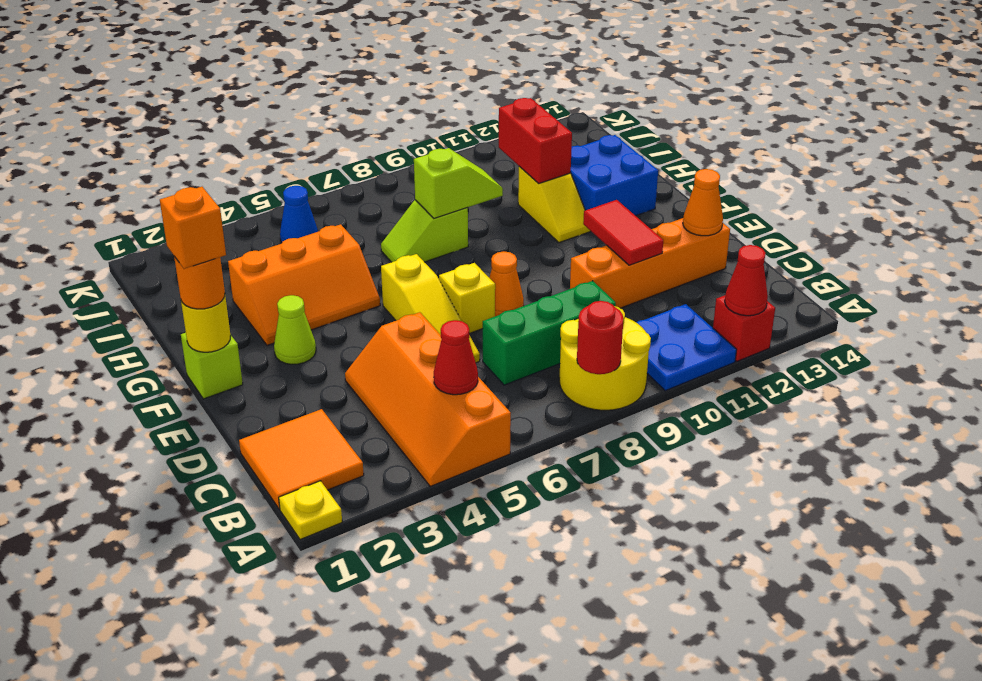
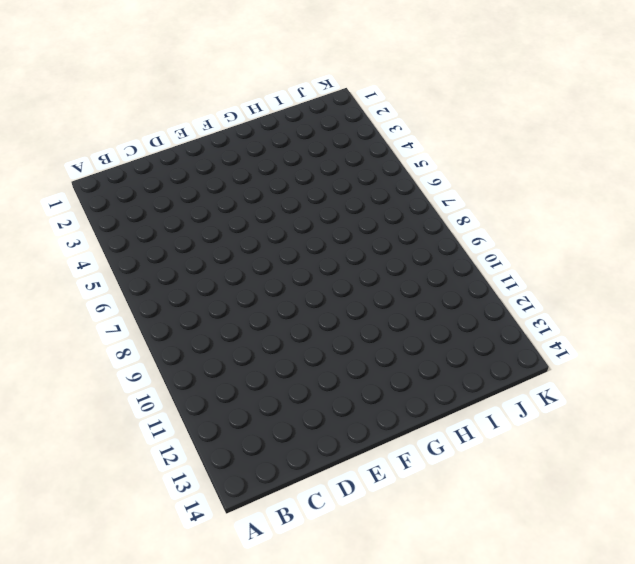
none -> yellow plate A1 level 1
none -> orange slope A4:D5 level 1 top 5
none -> yellow round brick A8:B9 level 1

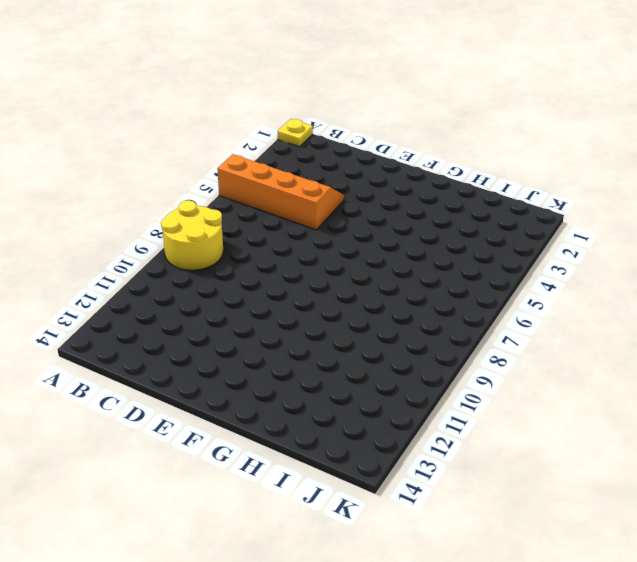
none -> blue plate A10:B11 level 1
none -> red brick A12 level 1
none -> orange tile B1:C2 level 1

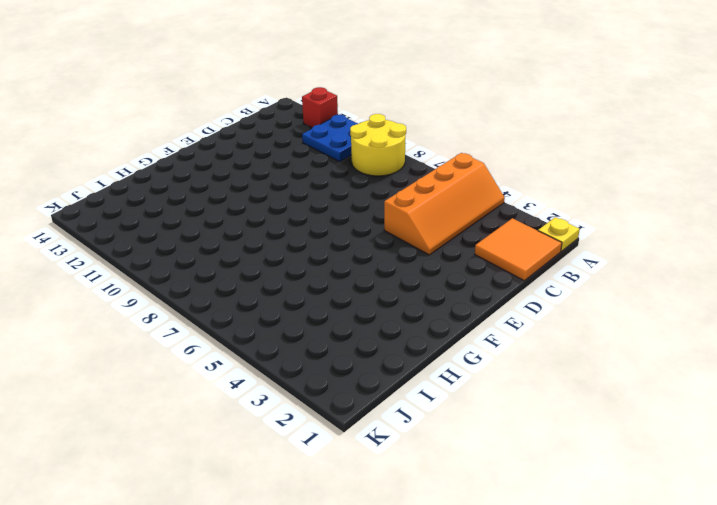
none -> green brick C7:C9 level 1
none -> yellow slope D6:F6 level 1 top F
none -> orange brick D10:D13 level 1

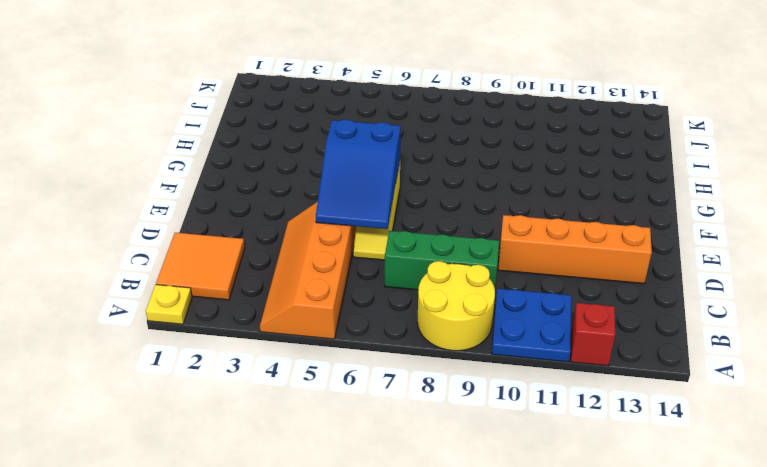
blue slope D5:F6 level 2 top F -> none
none -> yellow brick E7 level 1
none -> orange cone E8 level 1
none -> lime brick F1 level 1

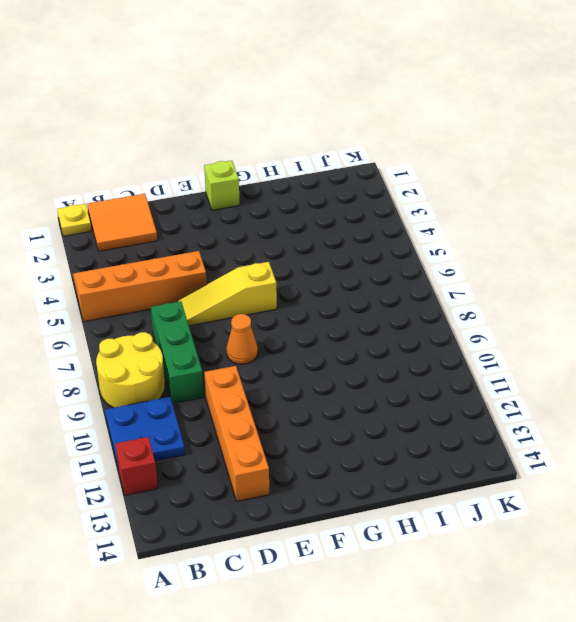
none -> yellow brick E7 level 1
none -> lime cone F3 level 1
none -> orange slope G3:H5 level 1 top H

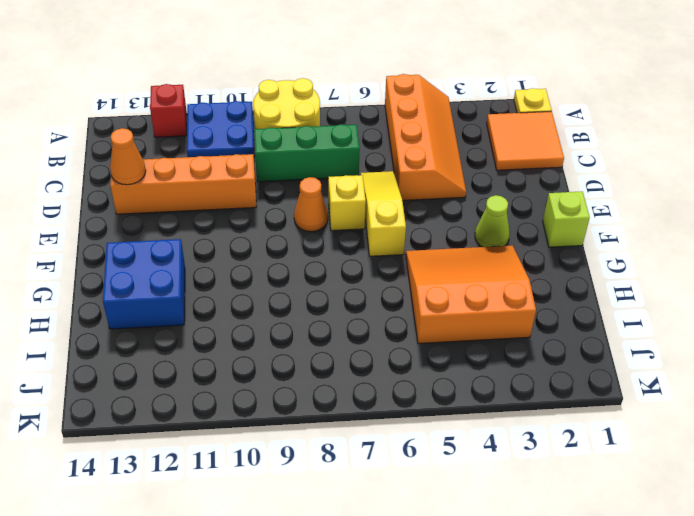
orange slope G3:I5 level 1 top I -> orange slope G3:H5 level 1 top H
none -> yellow slope G11:H11 level 1 top H
none -> lime slope H7:H8 level 1 top 8
none -> blue cone J5 level 1

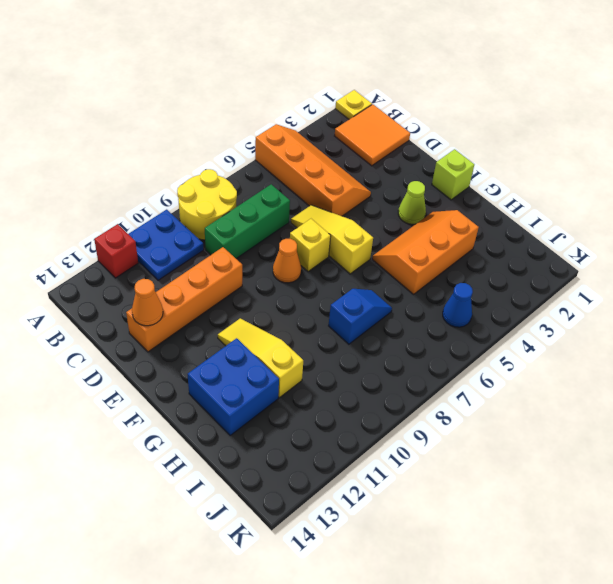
yellow slope F11:H11 level 1 top H -> yellow slope G11:H11 level 1 top H
blue slope H7:H8 level 1 top 8 -> lime slope H7:H8 level 1 top 8
none -> red round brick A8 level 2
none -> red cone A12 level 2
none -> red cone B5 level 2

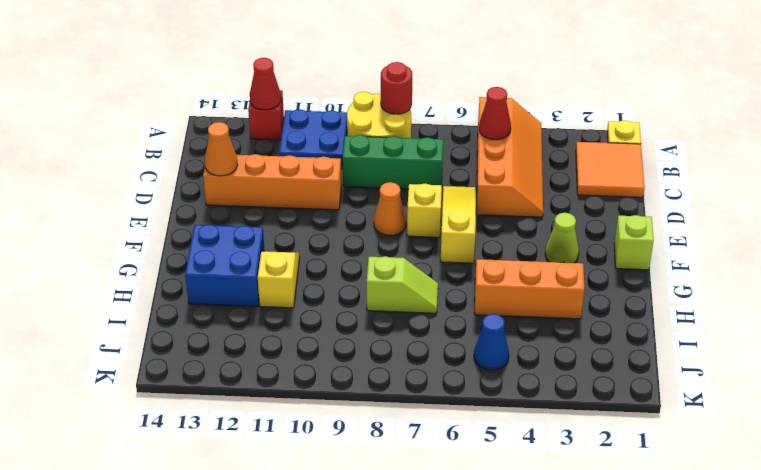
none -> red tile D11:E11 level 2
none -> yellow round brick F1 level 2
none -> lime slope H8:H9 level 2 top 8

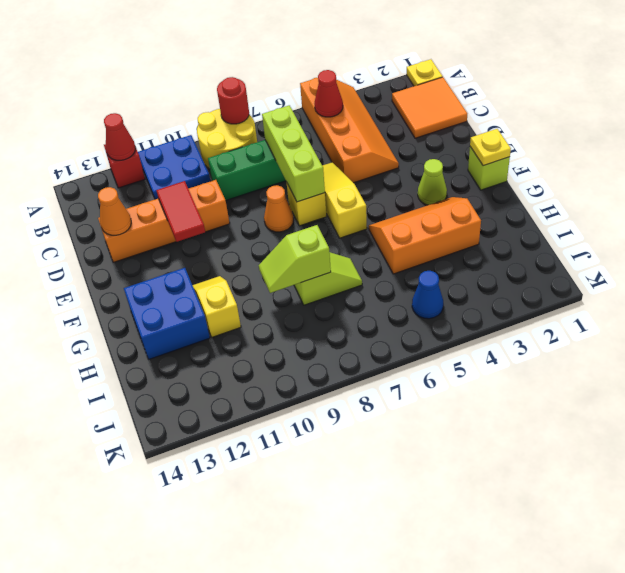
lime brick C7:E7 level 2 -> none
yellow plate F1 level 2 -> yellow round brick F1 level 2
none -> red brick H11:I11 level 2
none -> orange round brick F1 level 3
none -> orange brick F1 level 4

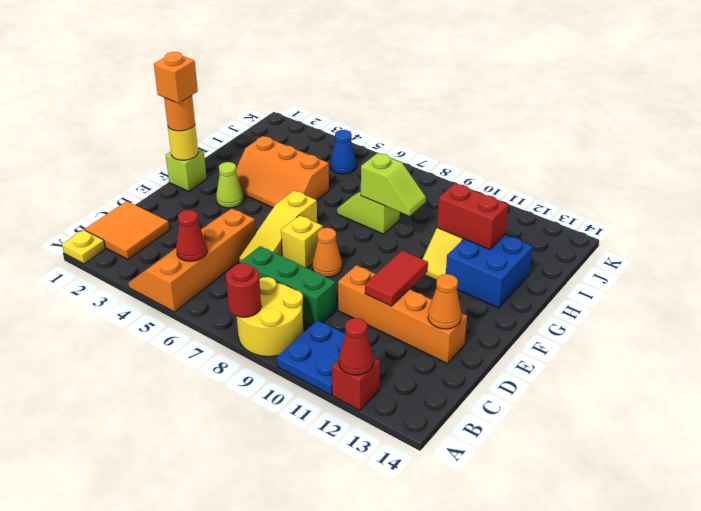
red brick H11:H12 level 2 -> red brick H11:I11 level 2

